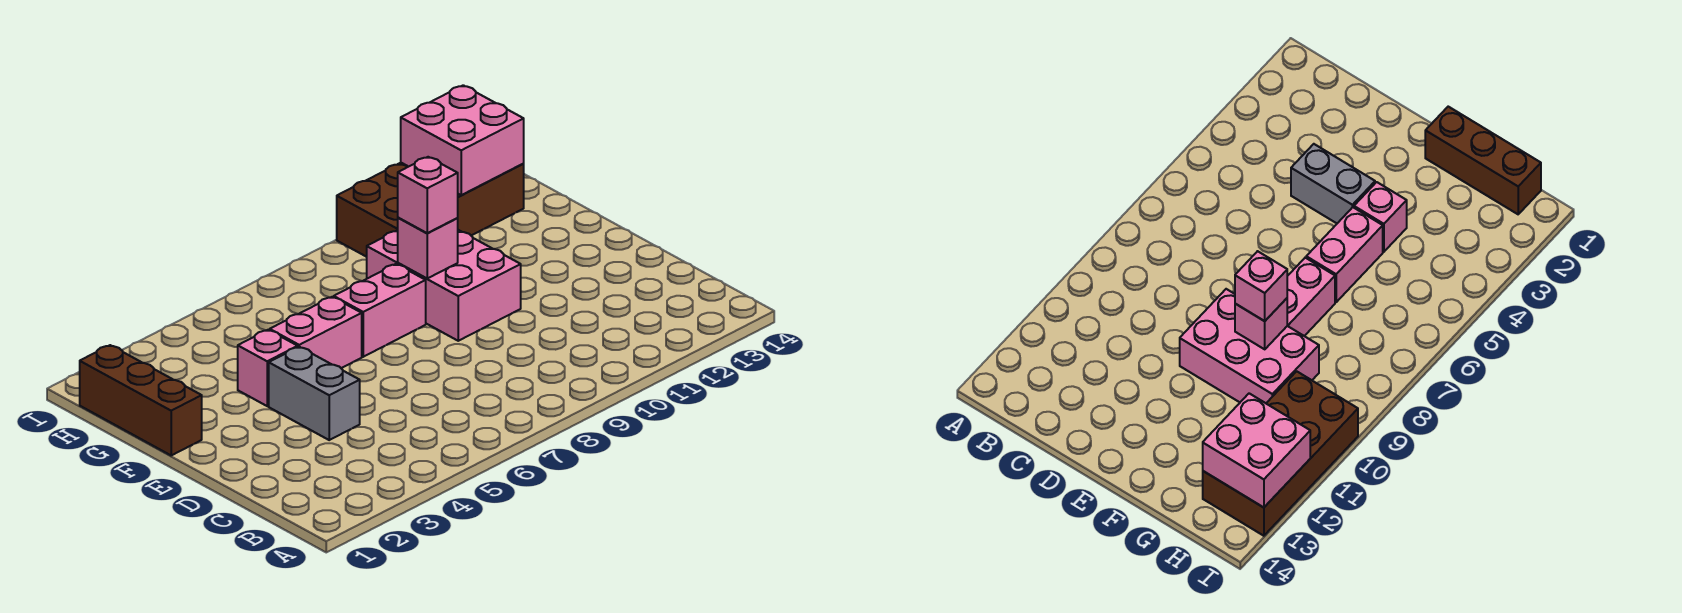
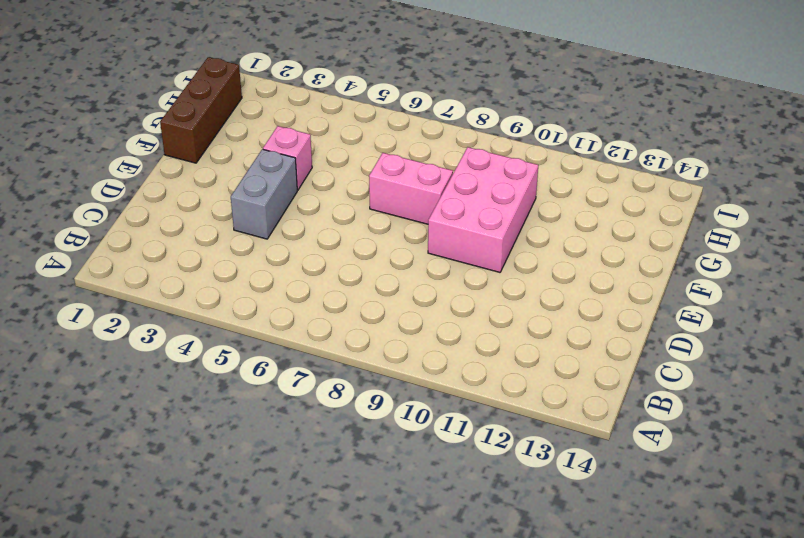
none -> pink brick F5:F6 level 1
none -> brown brick H10:I13 level 1

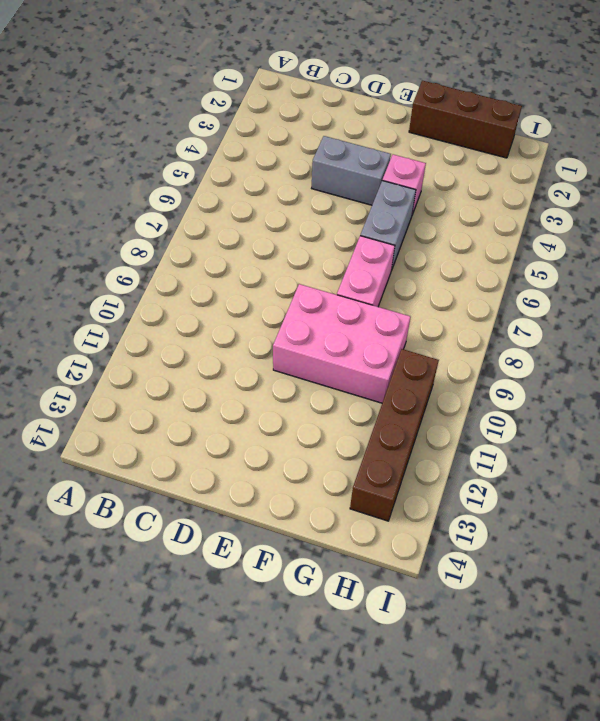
grey brick F5:F6 level 1 -> pink brick F5:F6 level 1
brown brick H10:H13 level 1 -> brown brick H10:I13 level 1
none -> pink brick F9 level 2
none -> pink brick H12:I13 level 2

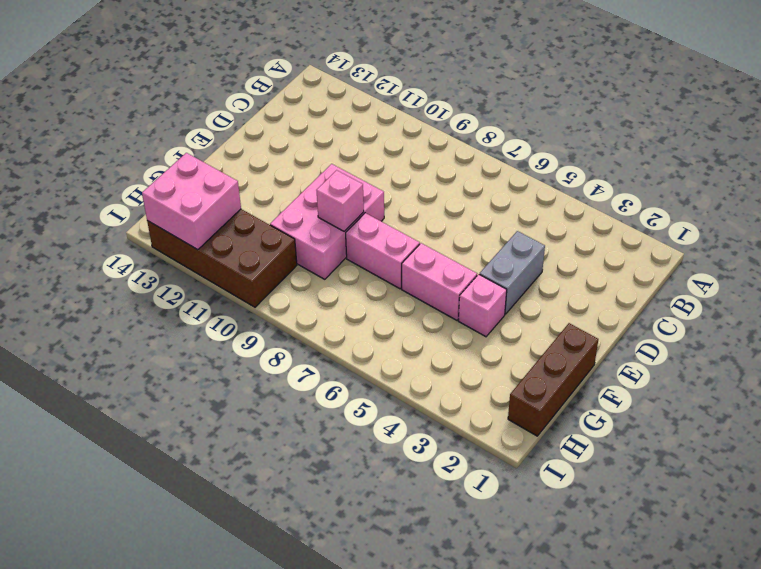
none -> pink brick F9 level 3

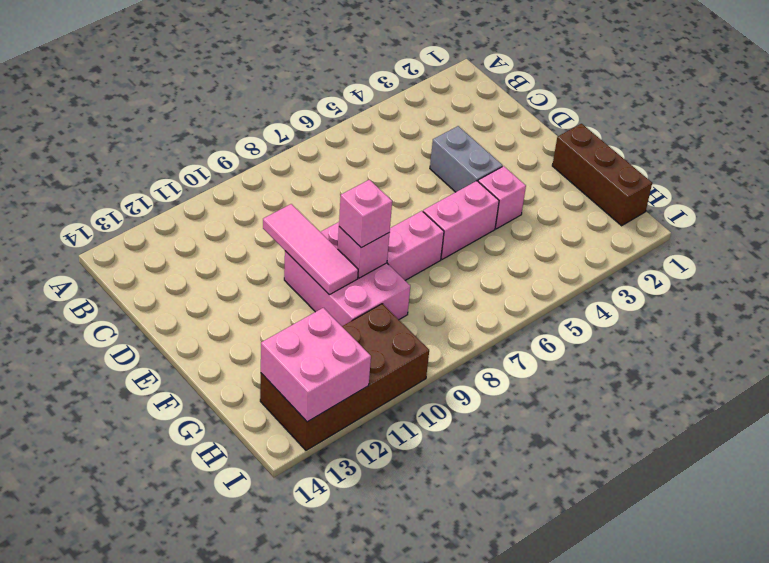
pink tile D10:F10 level 2 -> none

